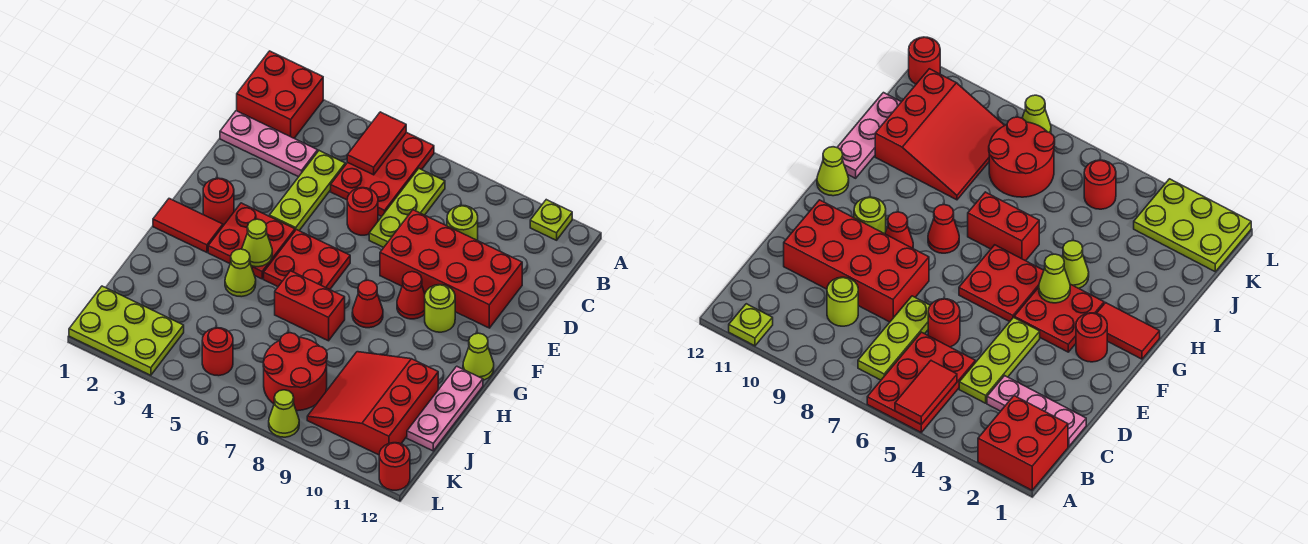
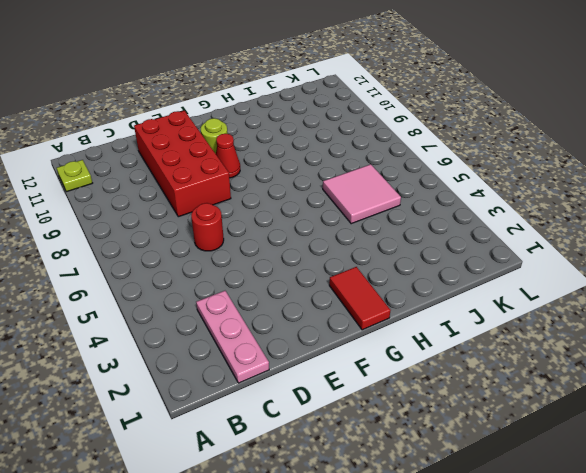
pink tile I5:J6 level 1 -> none
none -> red brick A1:B2 level 1
none -> red plate A5:C6 level 1
none -> lime plate B7:D7 level 1

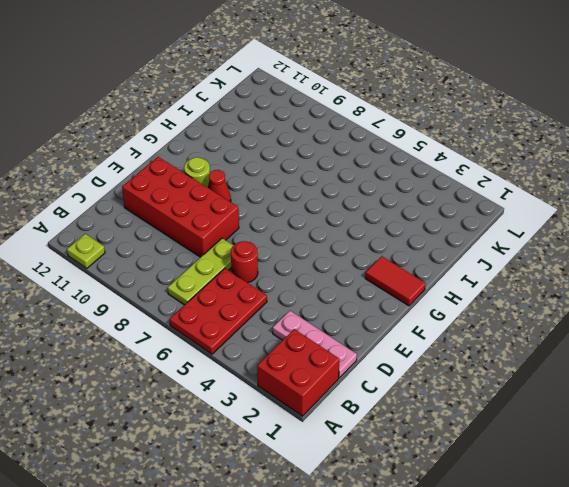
none -> lime plate C4:E4 level 1
none -> lime round brick C9 level 1
none -> red round brick F2 level 1

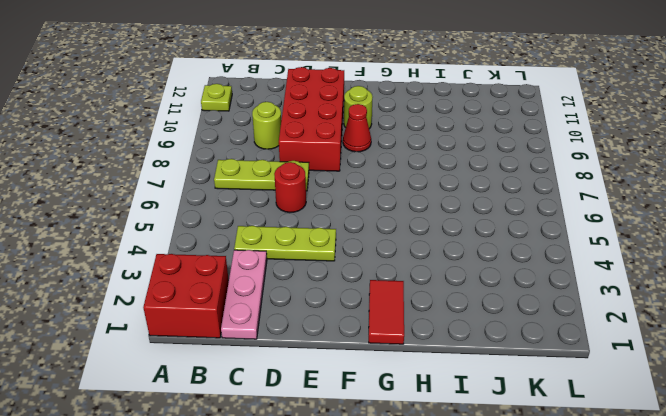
none -> red plate A5:C6 level 1
none -> red round brick F2 level 1
none -> red plate F3:G4 level 1

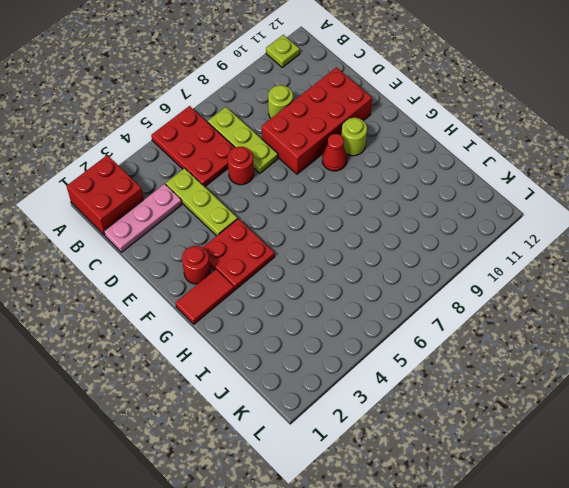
none -> red plate F5:G6 level 1
none -> red cone G8 level 1
none -> lime cone G12 level 1

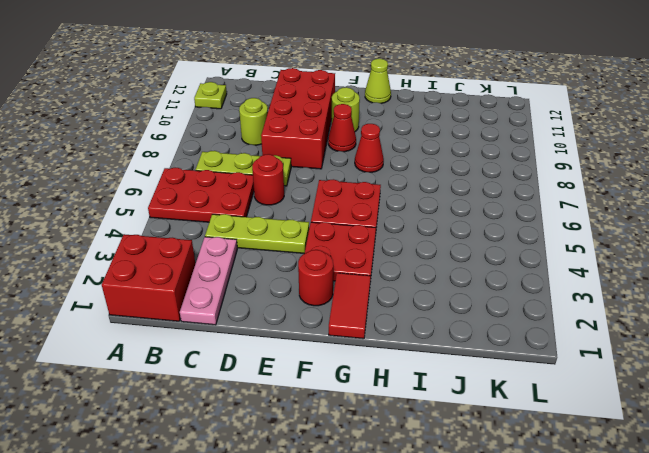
none -> lime cone H4 level 1
none -> red brick H6:H7 level 1
none -> pink plate H12:J12 level 1

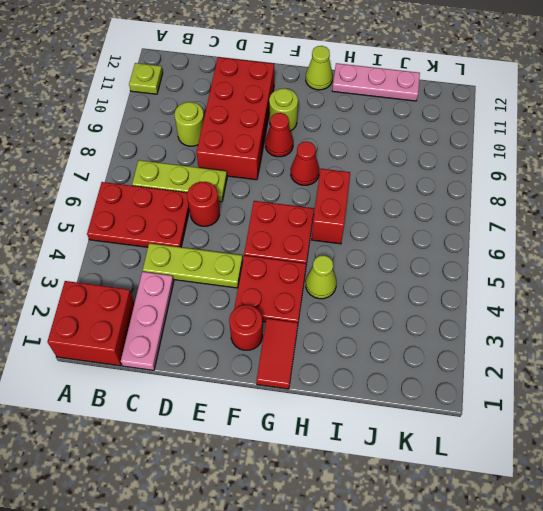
none -> red slope I9:K11 level 1 top 11
none -> red round brick J7:K8 level 1
none -> lime plate K1:L3 level 1

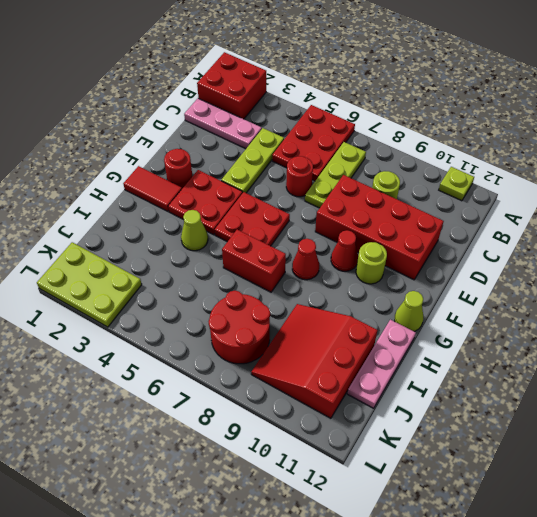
none -> red round brick K5 level 1
none -> lime cone L8 level 1
none -> red round brick L12 level 1

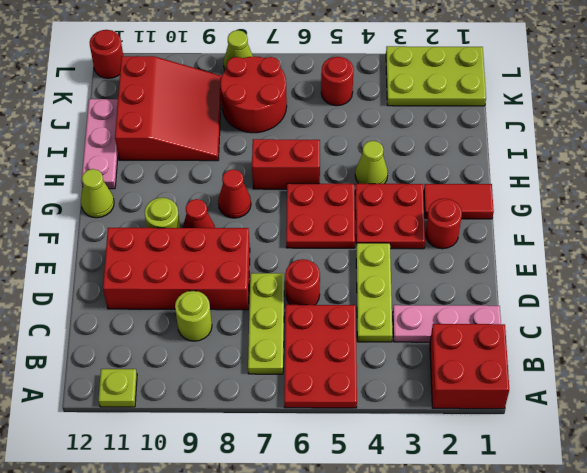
none -> red tile A5:B5 level 2
none -> lime cone G4 level 2

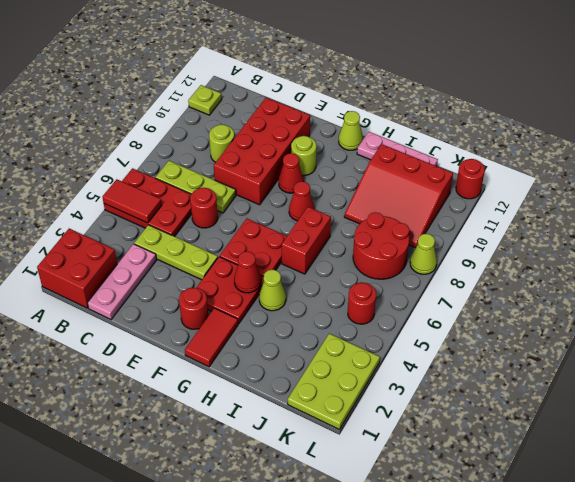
red cone G4 level 2 -> lime cone G4 level 2

